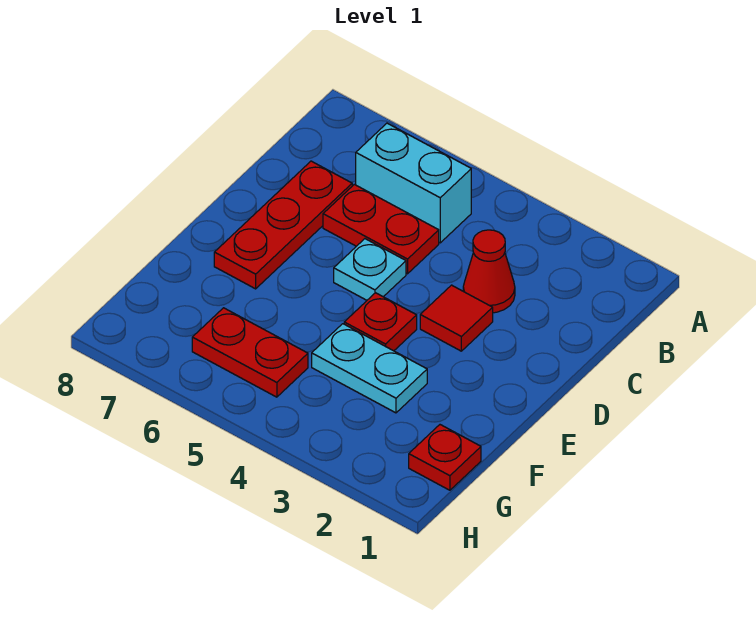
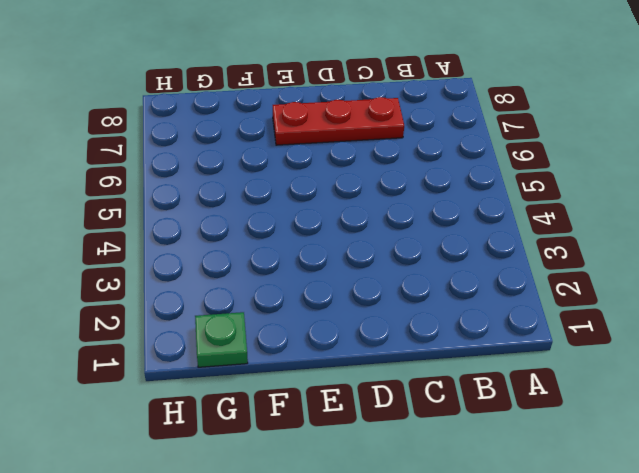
green plate G1 level 1 -> red plate G1 level 1
none -> cyan brick B5:B6 level 1
none -> red cone C3 level 1

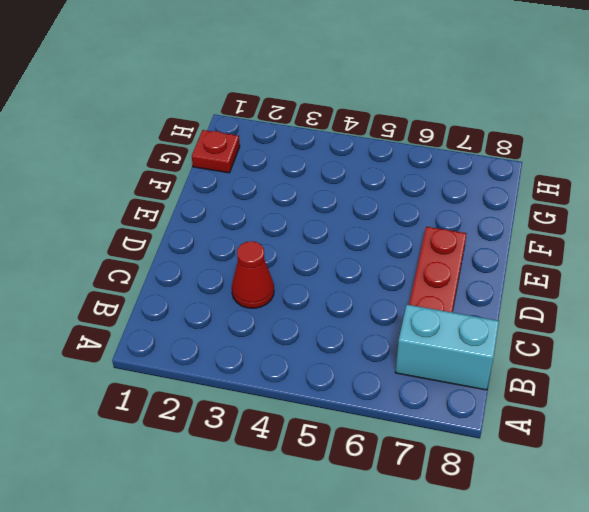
cyan brick B7:B8 level 1 -> cyan brick B5:B6 level 1
none -> red plate C5:C6 level 1
none -> red tile D3 level 1

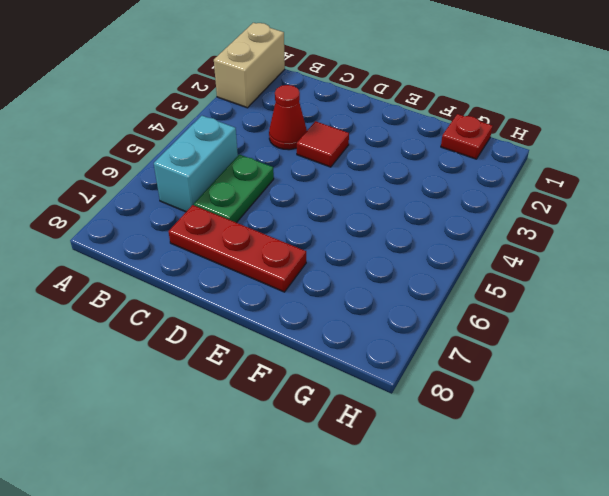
tan brick A1:A2 level 1 -> none
green plate C5:C6 level 1 -> red plate C5:C6 level 1
none -> cyan plate D5 level 1
none -> red plate E4 level 1

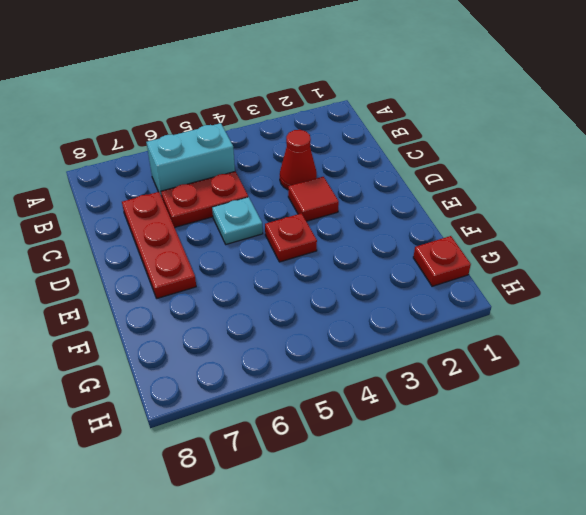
none -> cyan plate F3:F4 level 1
none -> red plate G5:G6 level 1

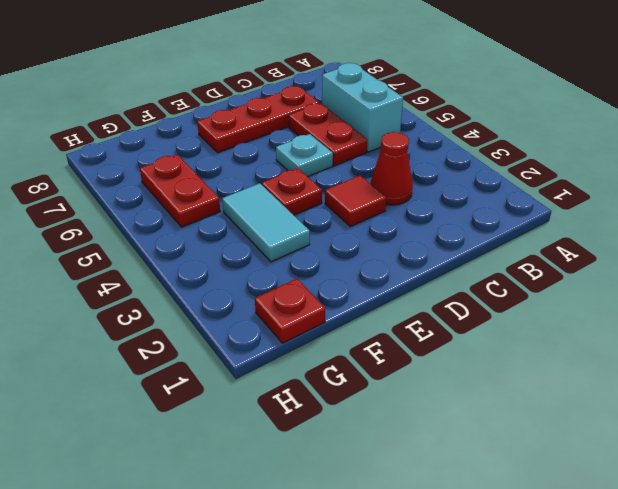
cyan tile F3:F4 level 1 -> cyan plate F3:F4 level 1

